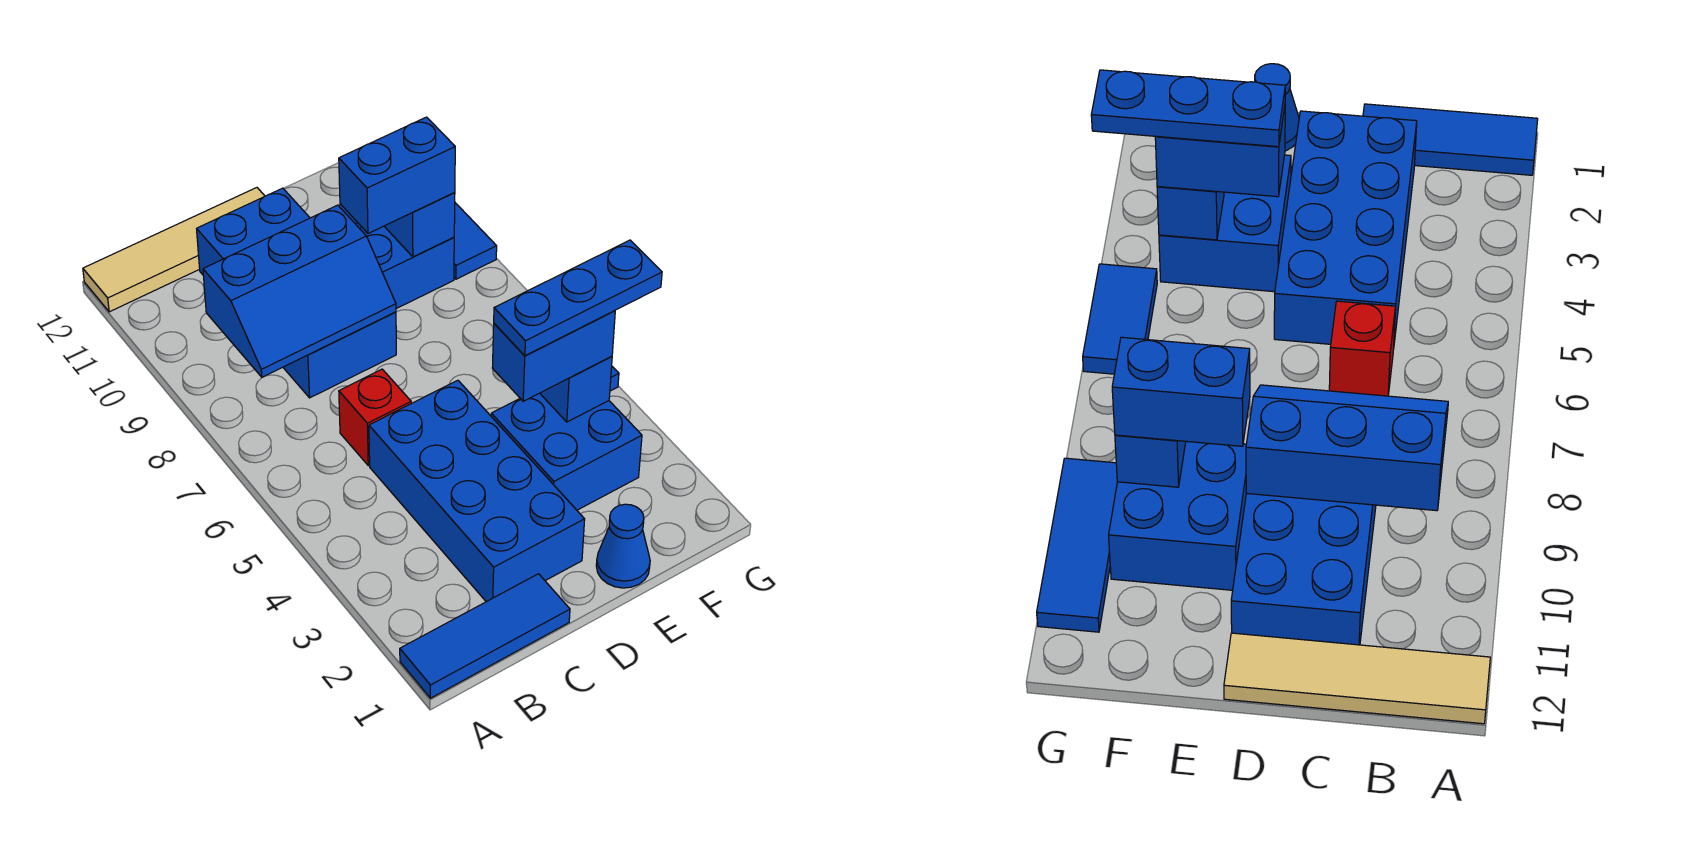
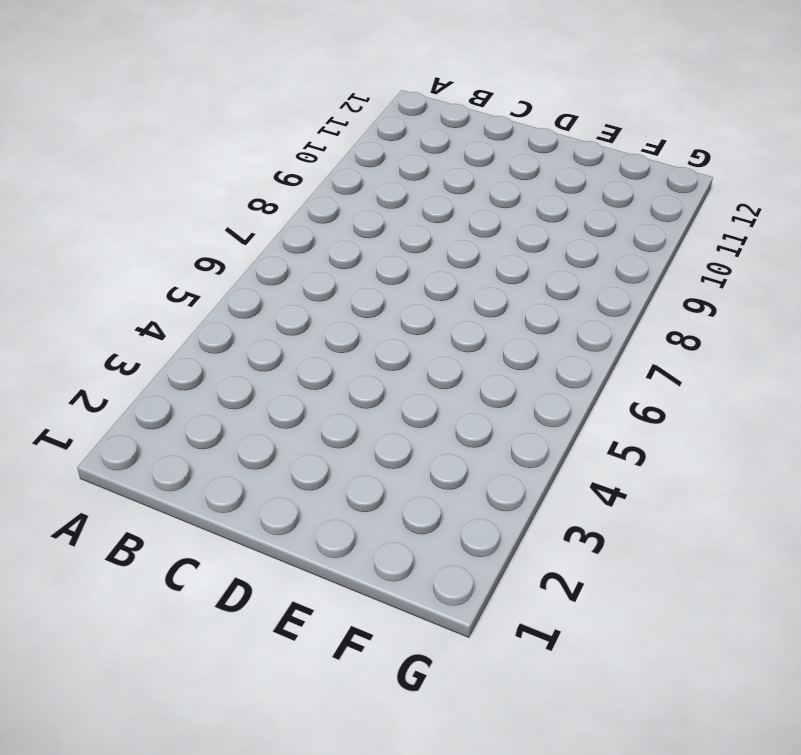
none -> blue tile A1:C1 level 1
none -> tan tile A12:D12 level 1
none -> blue brick C2:D5 level 1

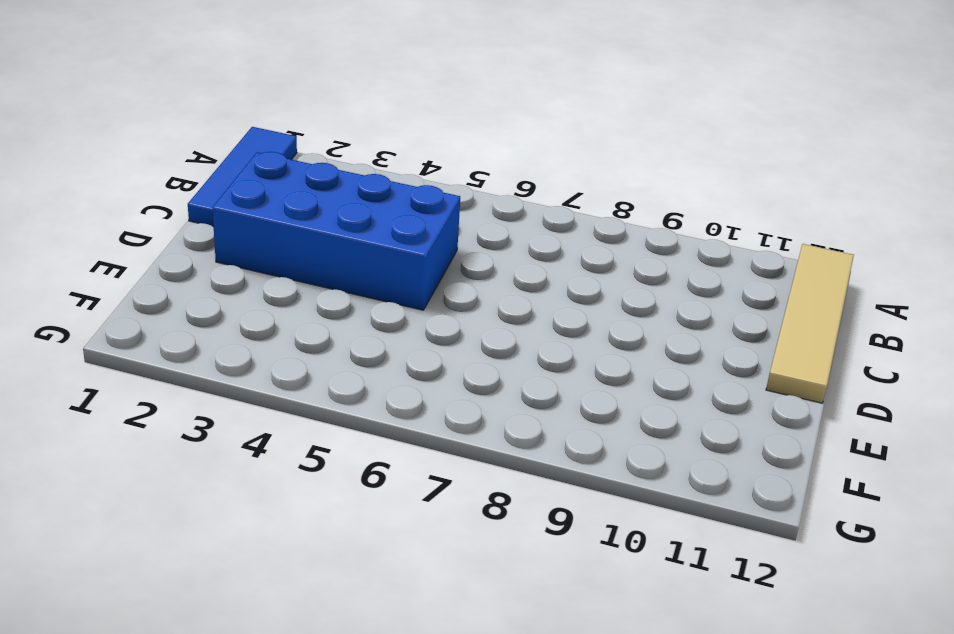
none -> red brick C6 level 1
none -> blue brick C8:D11 level 1
none -> blue cone E1 level 1

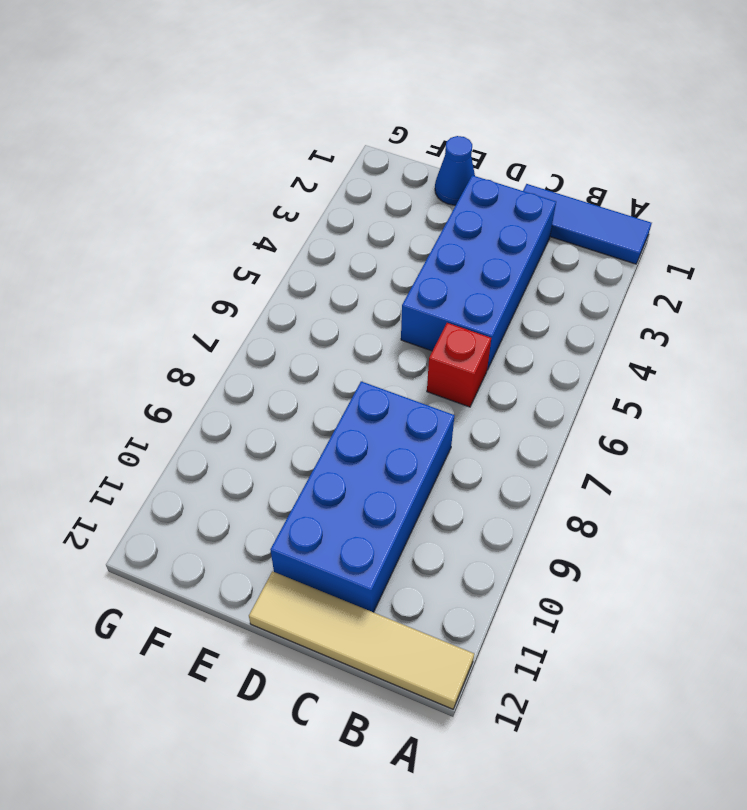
none -> blue brick E3:F4 level 1
none -> blue brick E9:F10 level 1
none -> blue tile G5:G6 level 1

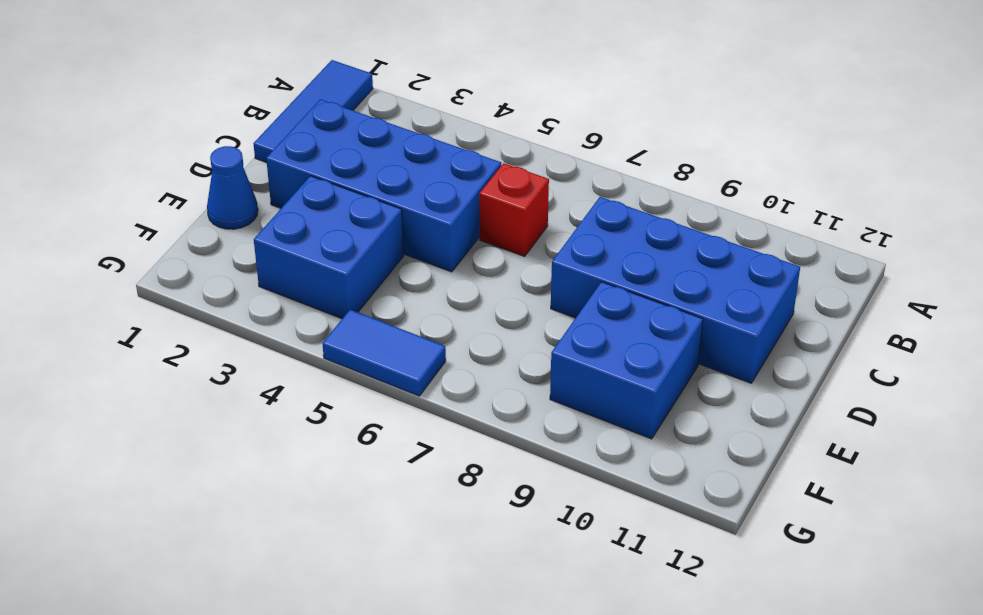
none -> tan tile A12:D12 level 1
none -> blue tile G9:G11 level 1
none -> blue slope B8:D9 level 2 top 9

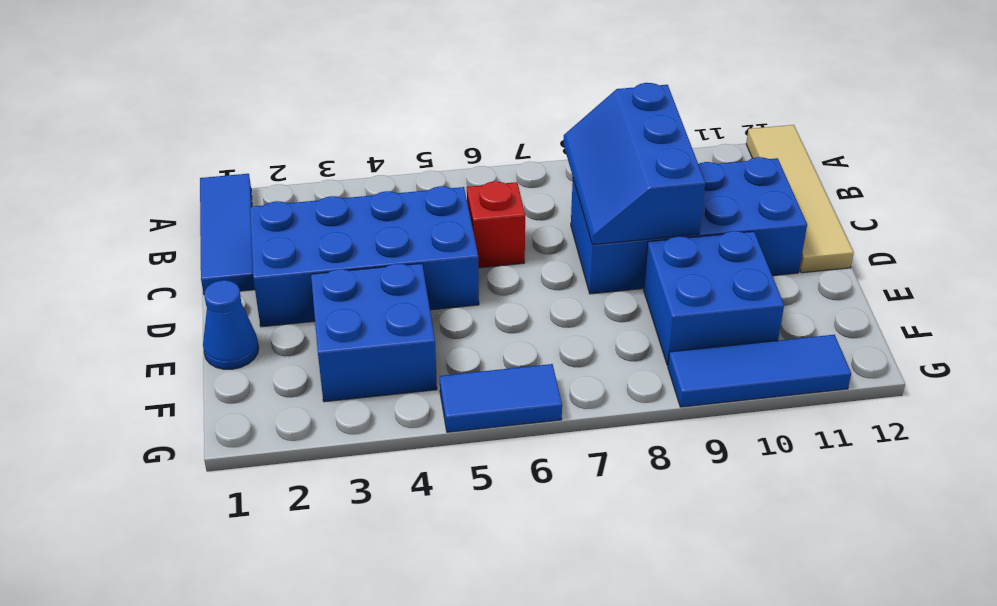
none -> blue brick F4 level 2
none -> blue brick F9 level 2
none -> blue brick E4:F4 level 3

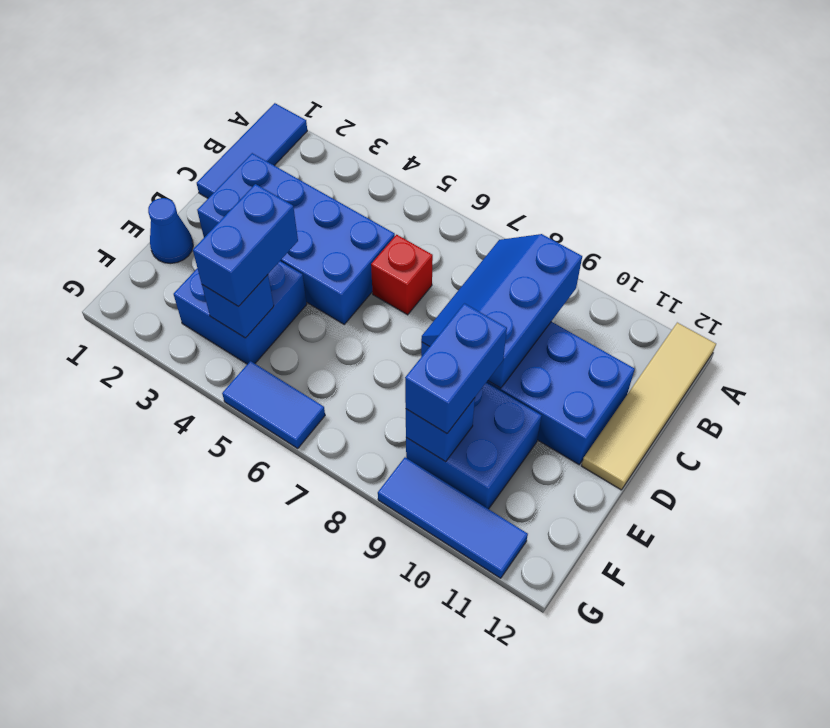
none -> blue plate E4:G4 level 4

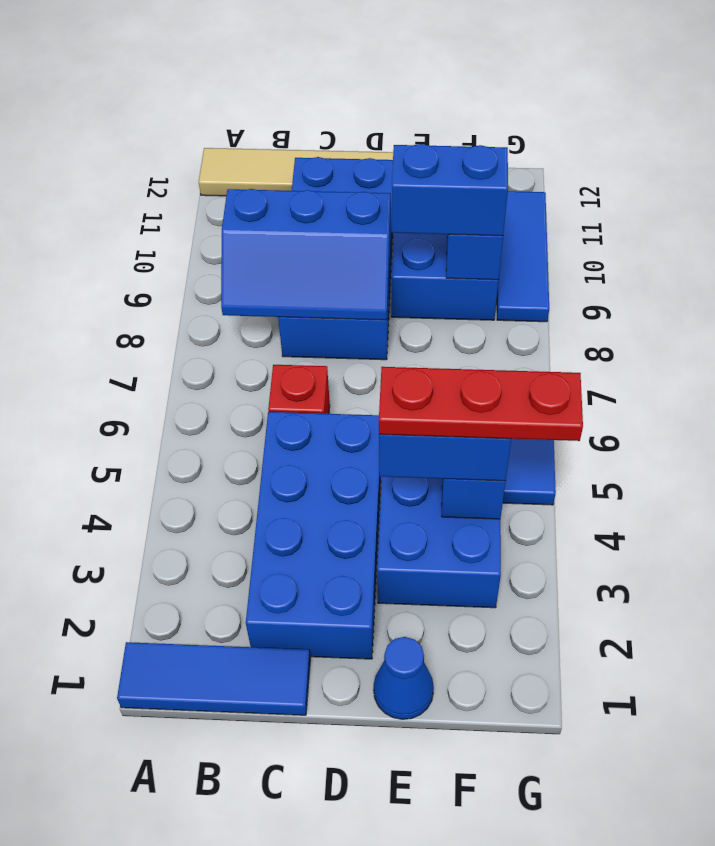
red plate E4:G4 level 4 -> blue plate E4:G4 level 4

